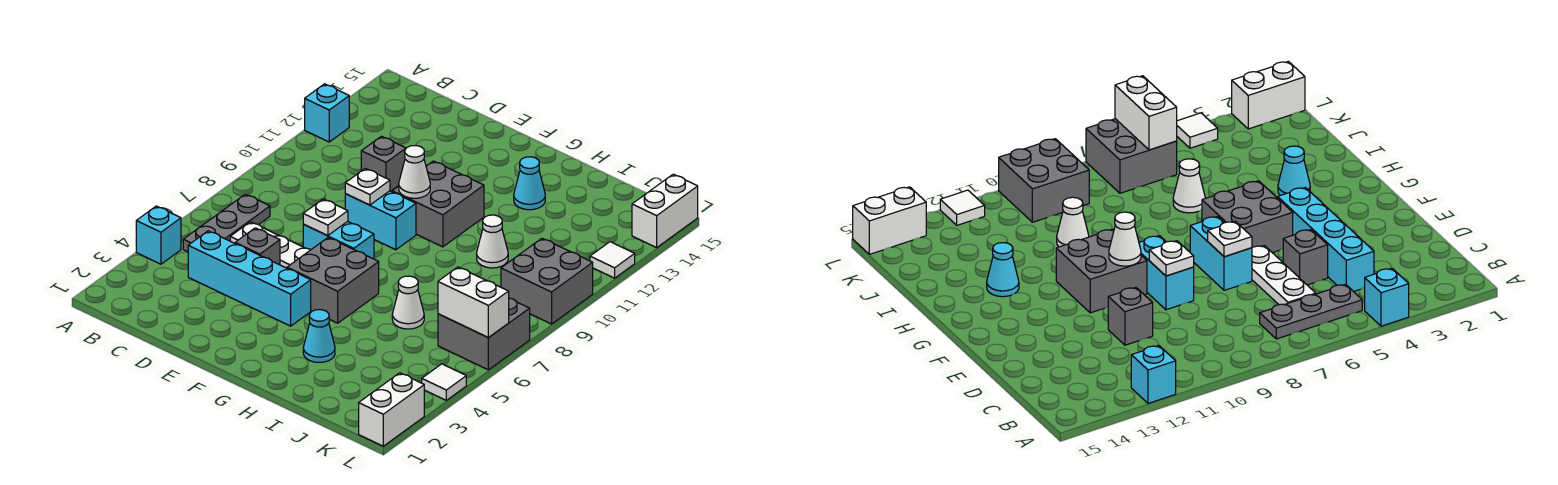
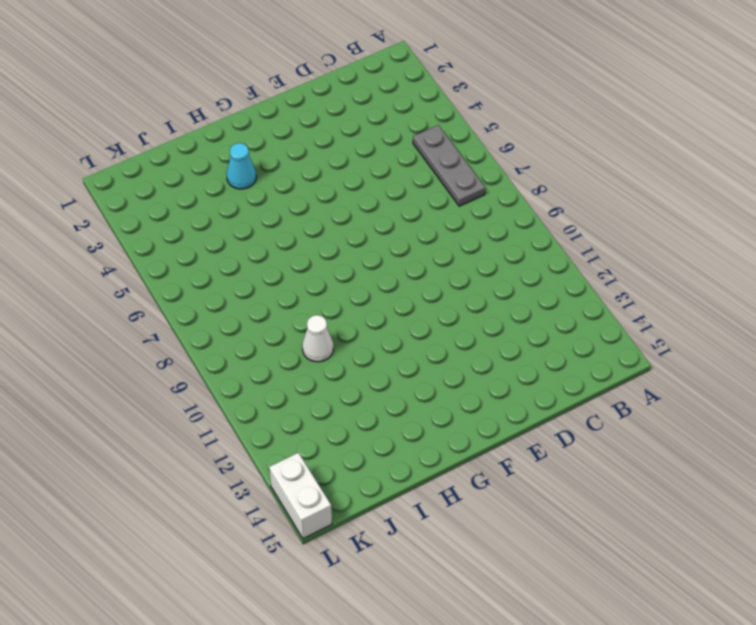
none -> cyan brick A4 level 1
none -> cyan brick A12 level 1
none -> cyan brick C4:F4 level 1

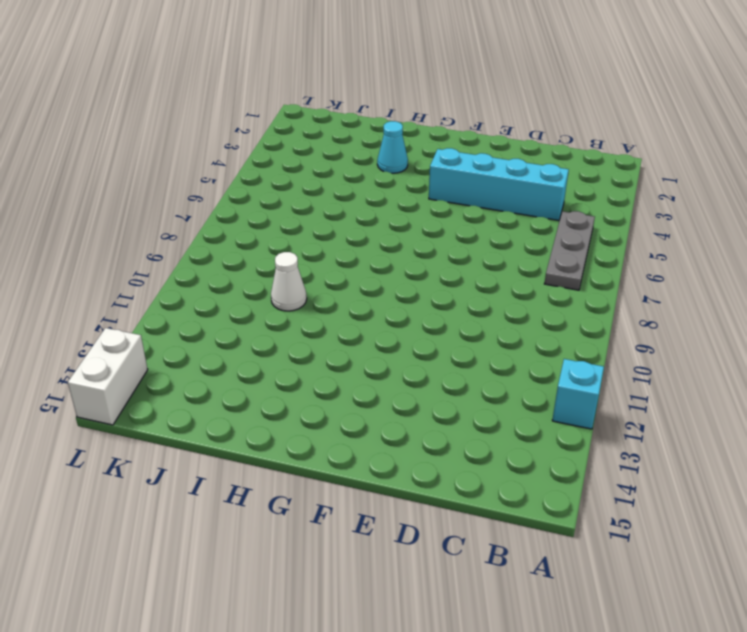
none -> cyan brick A4 level 1
none -> white plate C6:E6 level 1
none -> grey brick D5 level 1

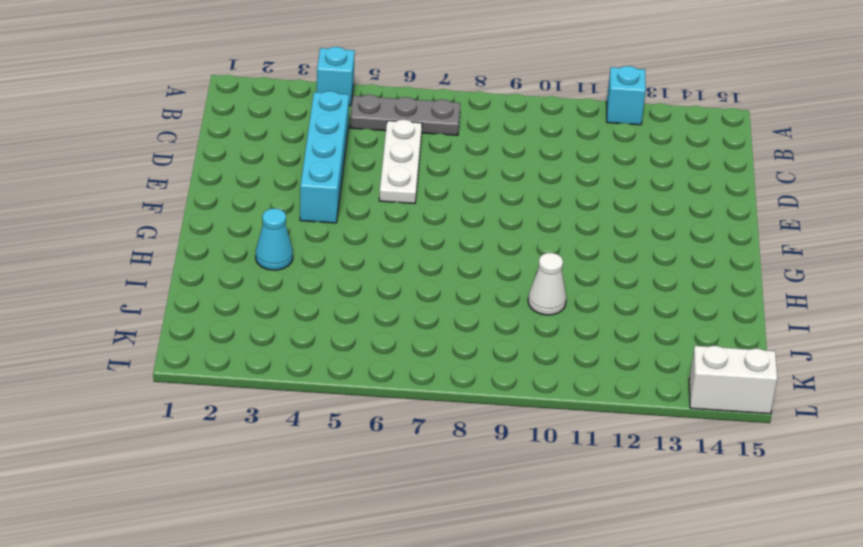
none -> grey brick D5 level 1
none -> grey brick D11 level 1
none -> cyan brick E7:F7 level 1

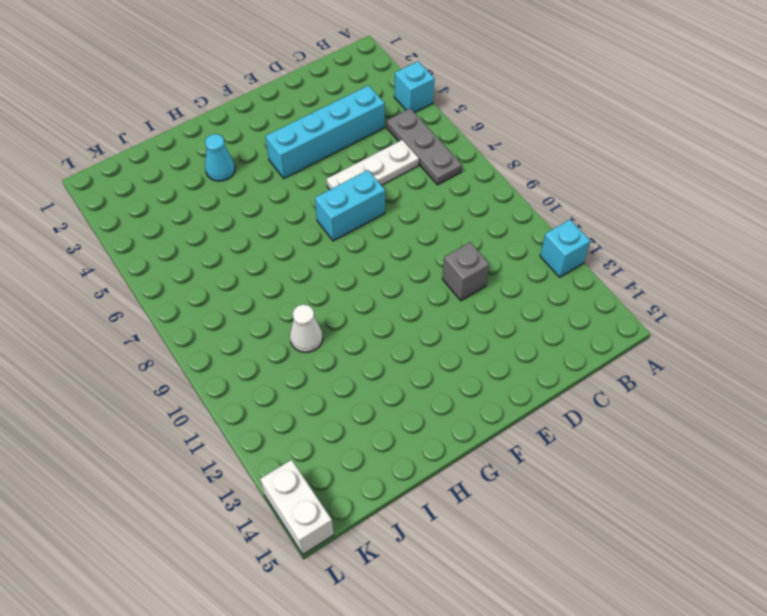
none -> grey brick D5 level 1
none -> cyan brick E9:F9 level 1
none -> grey brick F5:G6 level 1

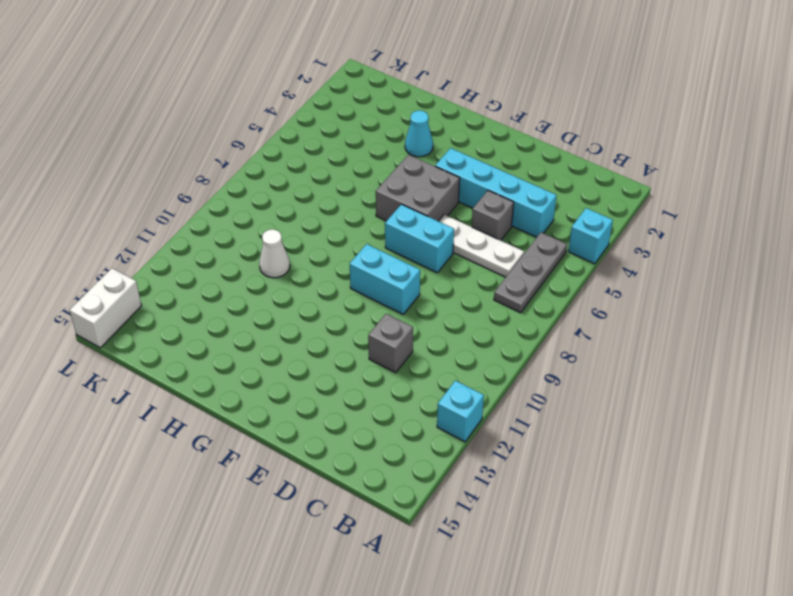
none -> grey brick F10:G11 level 1
none -> cyan cone H13 level 1
none -> white cone I6 level 1

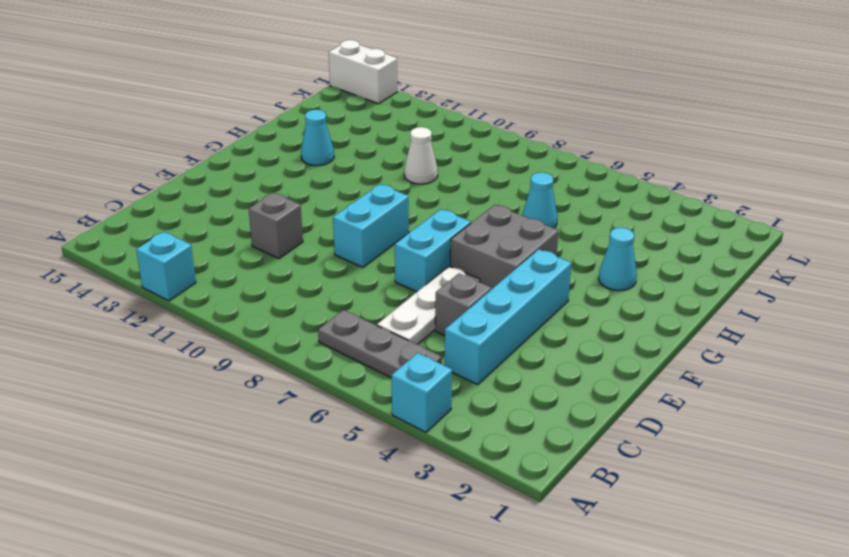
cyan cone I6 level 1 -> white cone I6 level 1
none -> grey brick F10:G11 level 1
none -> grey brick K6:L7 level 1
none -> grey brick K9:L10 level 1

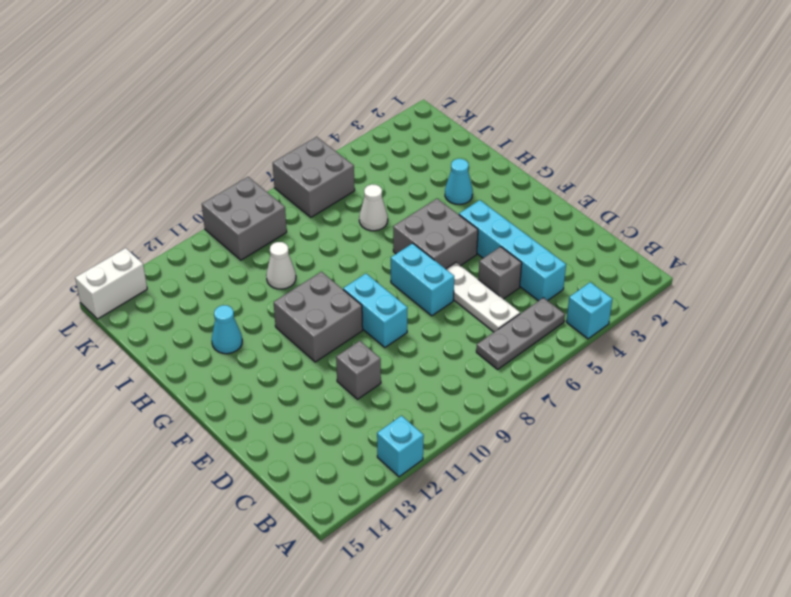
none -> white brick L1:L2 level 1
none -> white tile L4 level 1
none -> white tile L12 level 1

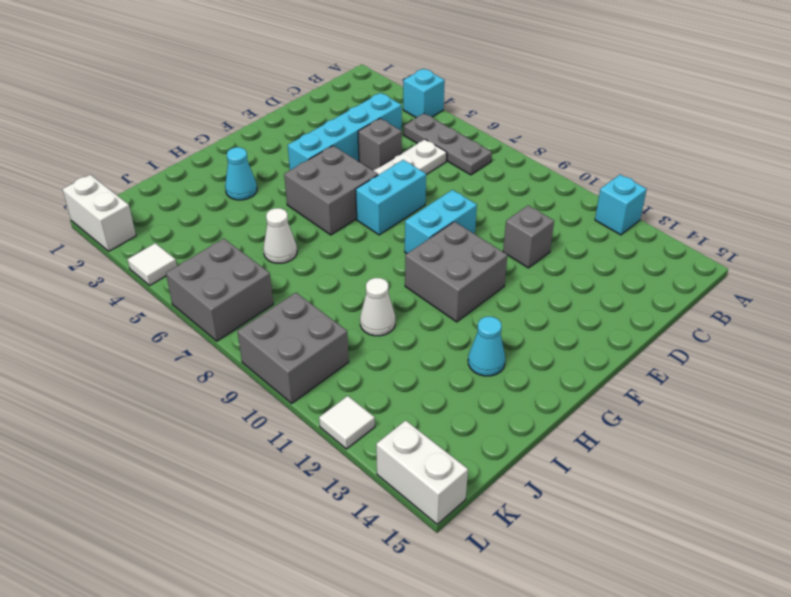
none -> white plate E7 level 2
none -> white plate E9 level 2
none -> white cone F10 level 2

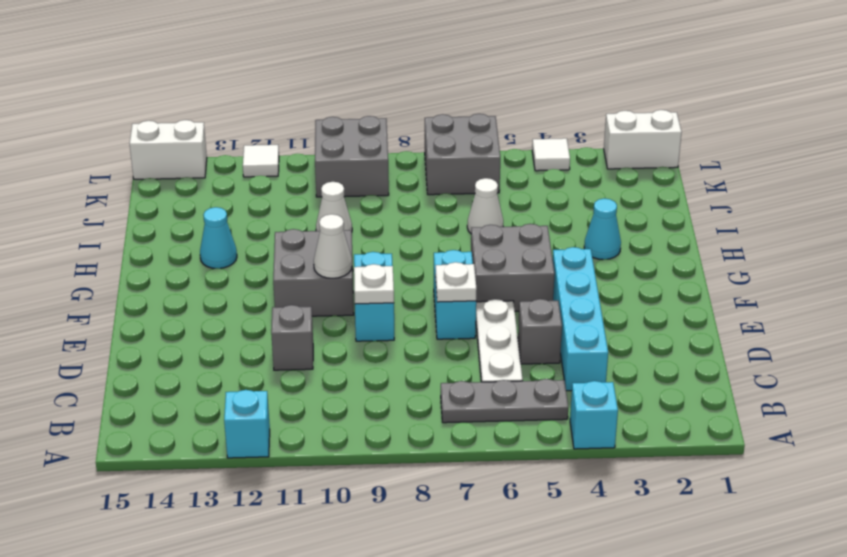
none -> white brick K6:L6 level 2

